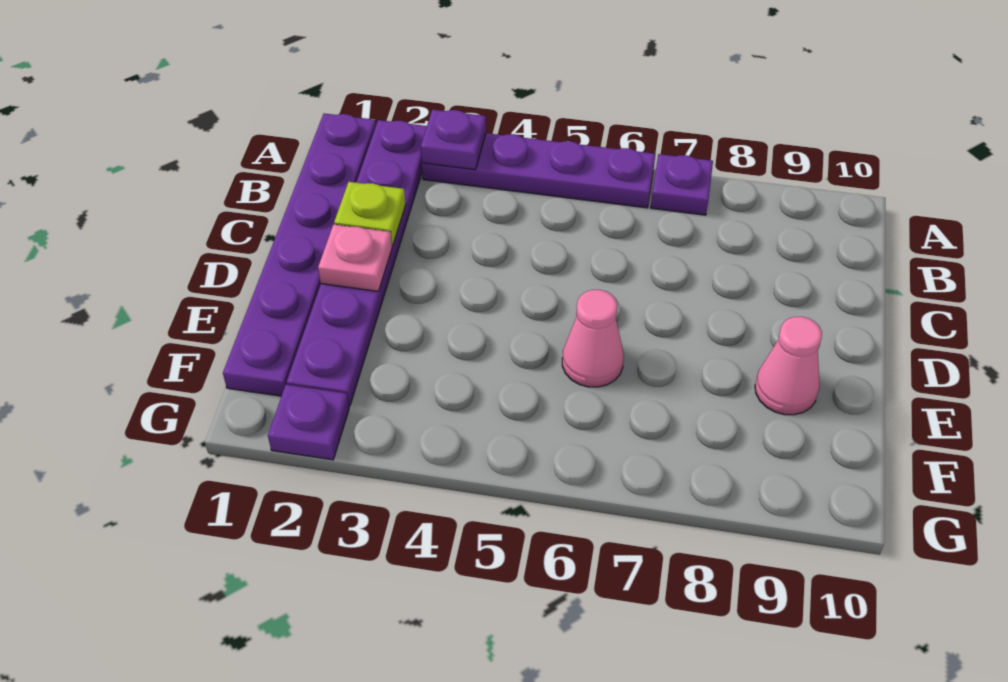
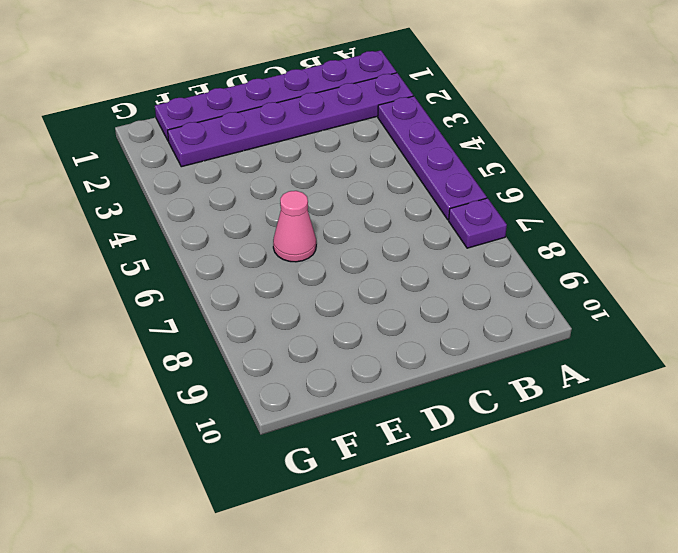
none -> pink cone E9 level 1
none -> purple plate G2 level 1

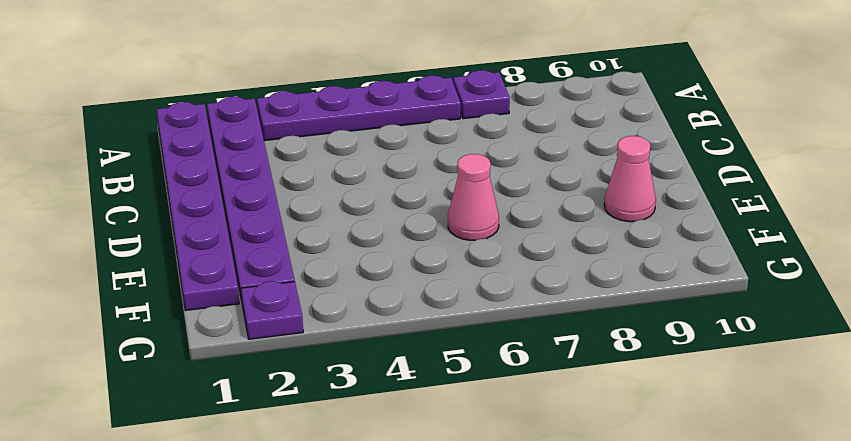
none -> purple plate A3 level 2
none -> lime plate C2 level 2

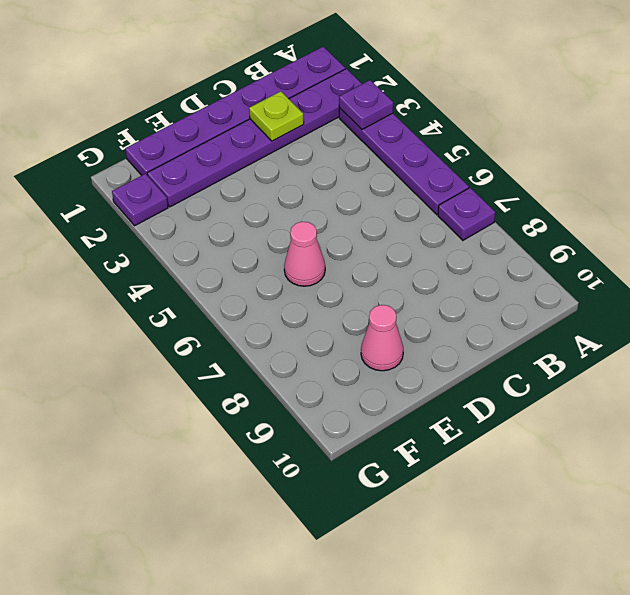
none -> pink plate D2 level 2

